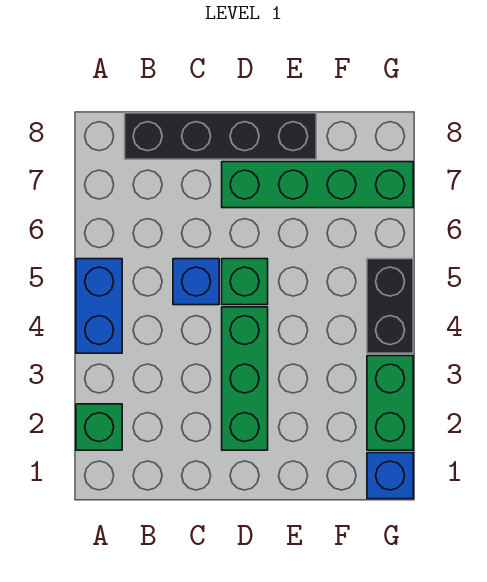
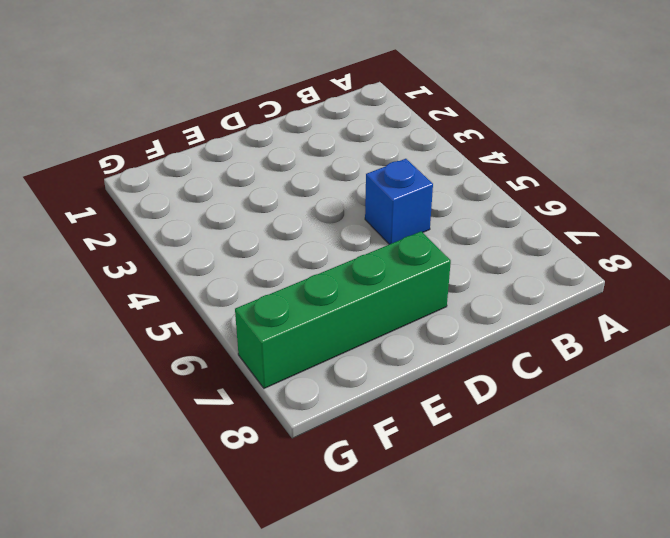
none -> green brick A2 level 1
none -> blue brick A4:A5 level 1

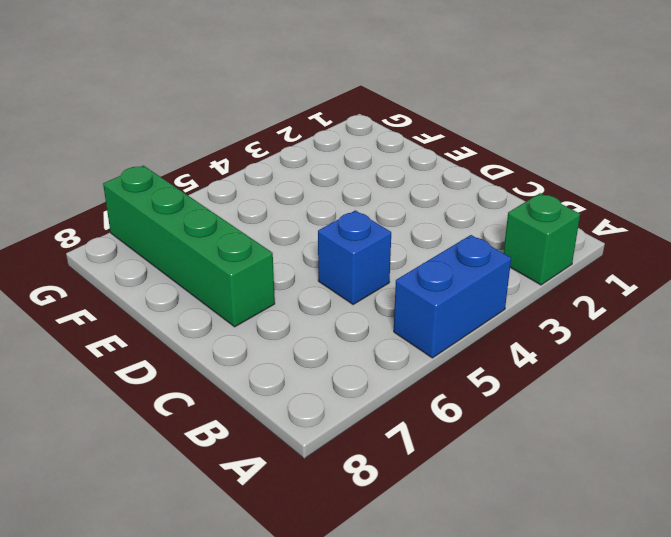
none -> black brick B8:E8 level 1
none -> green brick D2:D4 level 1

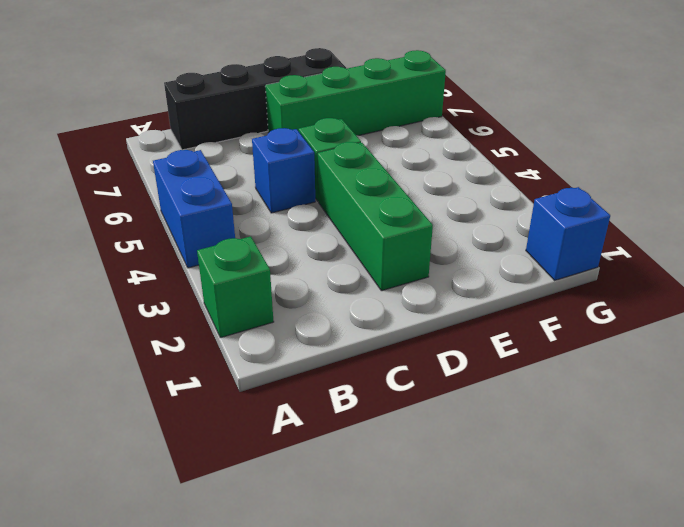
none -> green brick G2:G3 level 1
none -> black brick G4:G5 level 1

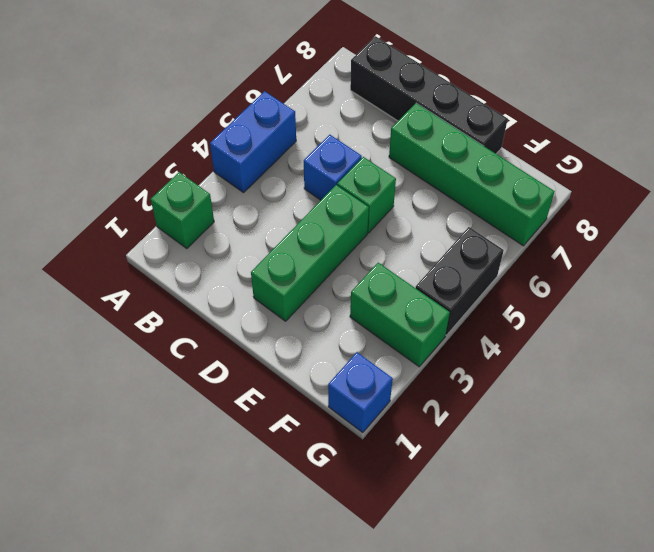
green brick F3:G3 level 1 -> green brick G2:G3 level 1

